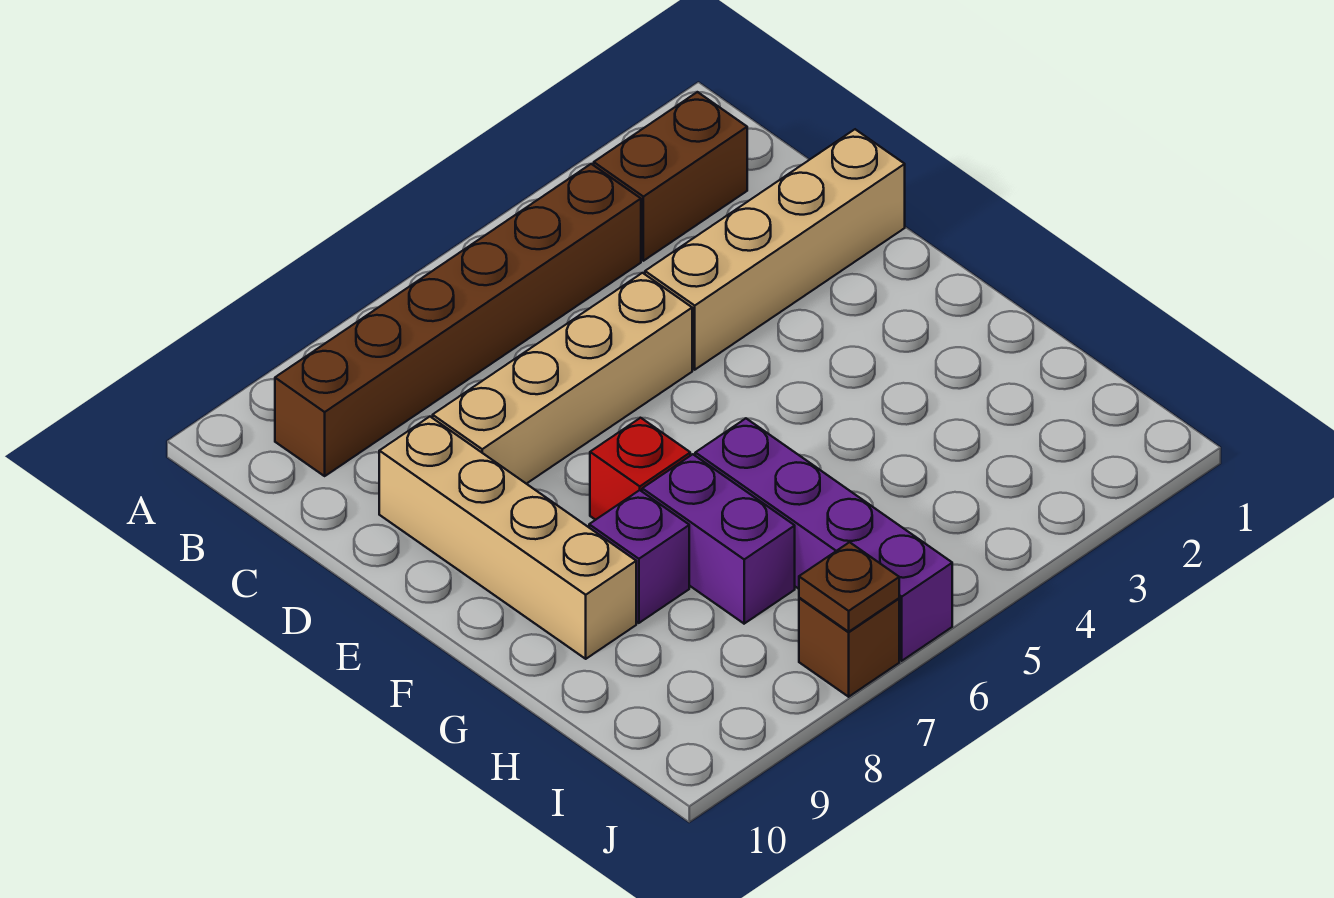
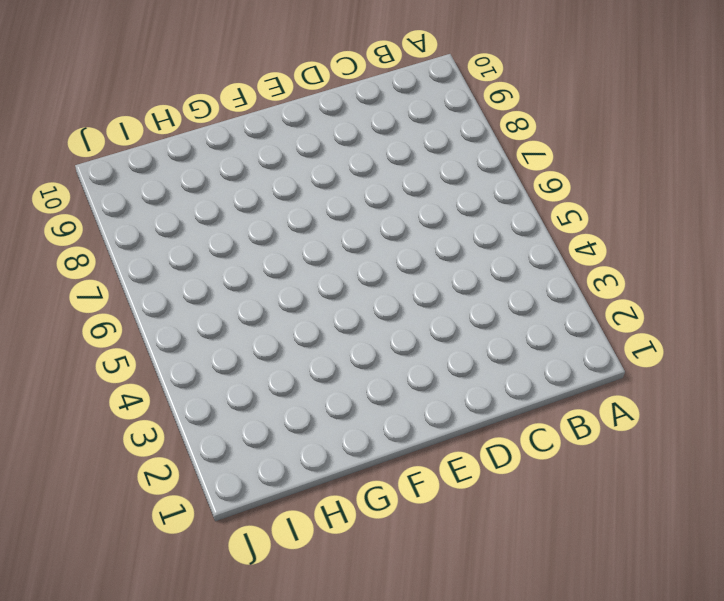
none -> brown brick B2:B3 level 1
none -> brown brick B4:B9 level 1

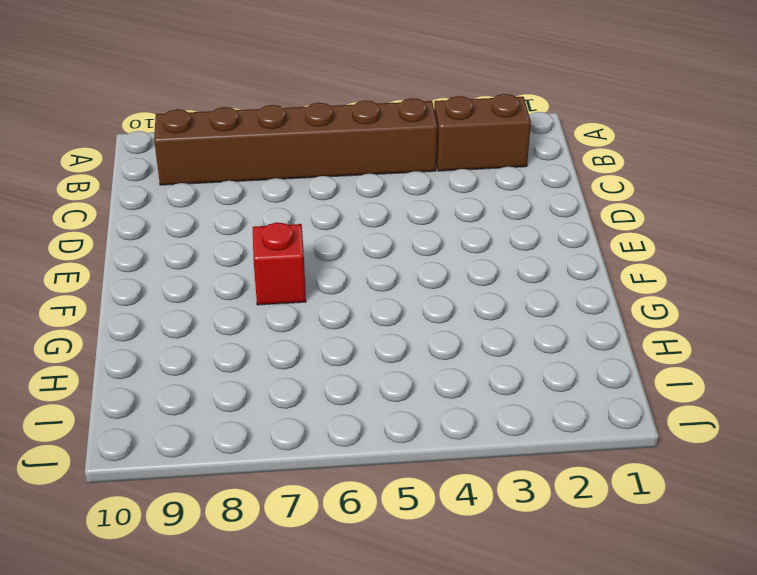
none -> tan brick D1:D4 level 1
none -> tan brick D5:D8 level 1

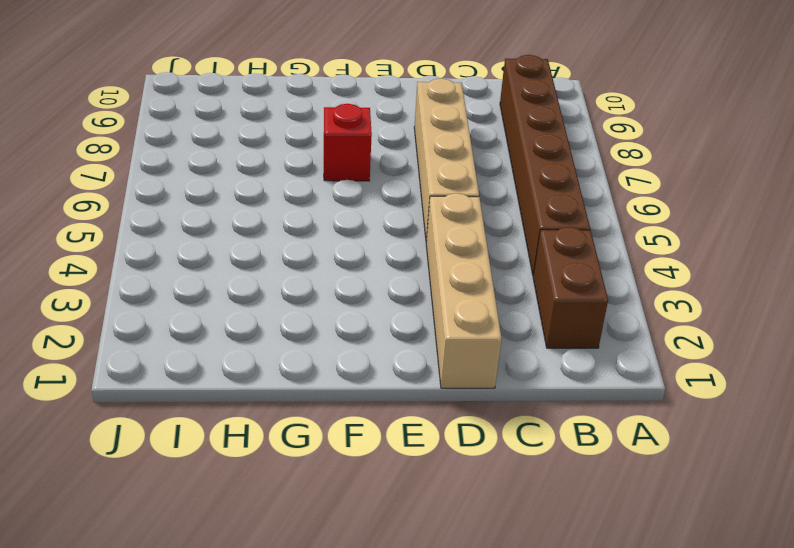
none -> tan brick D9:G9 level 1
none -> purple brick G6:J6 level 1

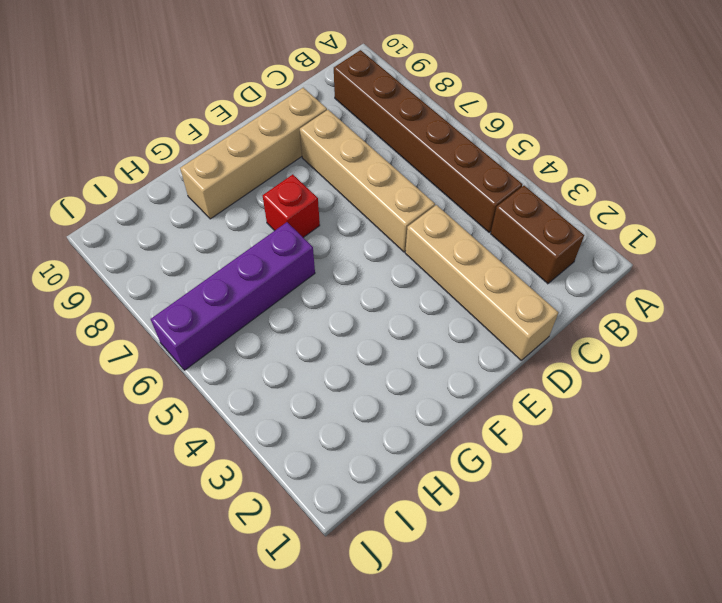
none -> purple brick G7:H7 level 1
none -> purple brick G8 level 1

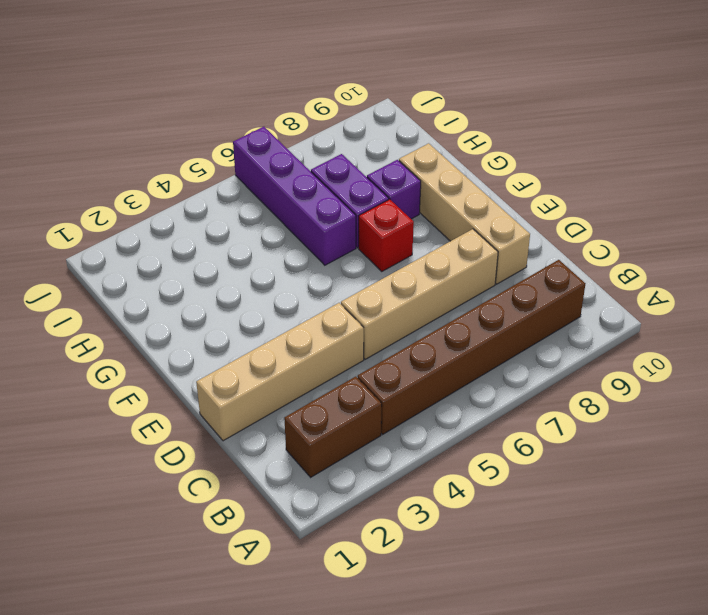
none -> brown brick J7 level 1
none -> brown plate J7 level 2

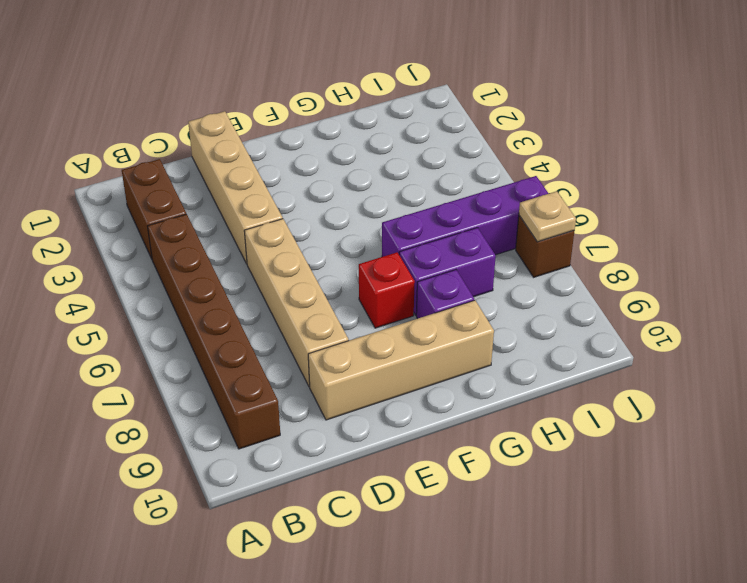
tan plate J7 level 2 -> brown plate J7 level 2

